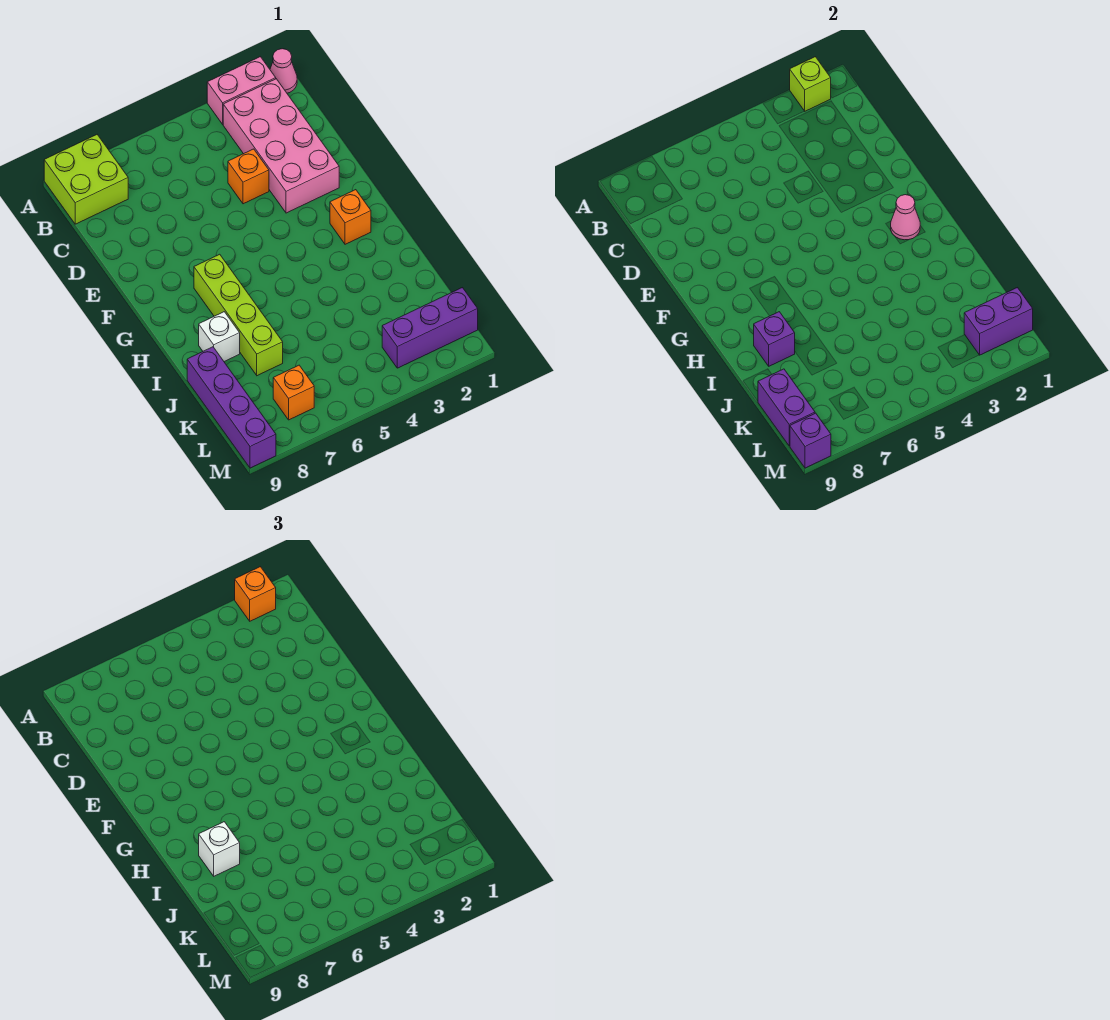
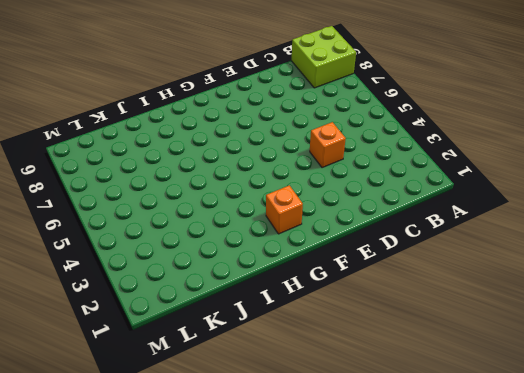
none -> pink cone A1 level 1
none -> pink brick A2:A3 level 1
none -> pink brick B2:E3 level 1

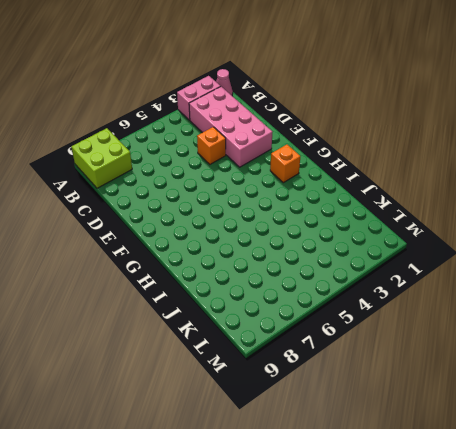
none -> lime brick G7:J7 level 1
none -> white brick I8 level 1
none -> purple brick J9:M9 level 1

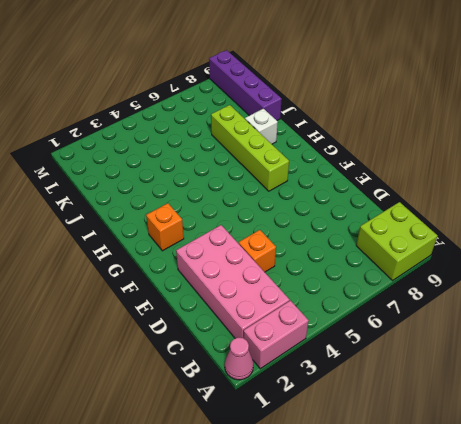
none -> purple brick L1:L3 level 1
none -> orange brick L7 level 1
none -> lime brick A2 level 2

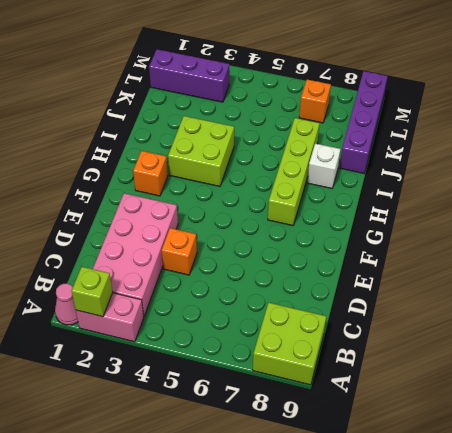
lime brick H3:I4 level 1 -> none
none -> pink cone G2 level 2
none -> purple brick I8 level 2
none -> purple brick K9:L9 level 2

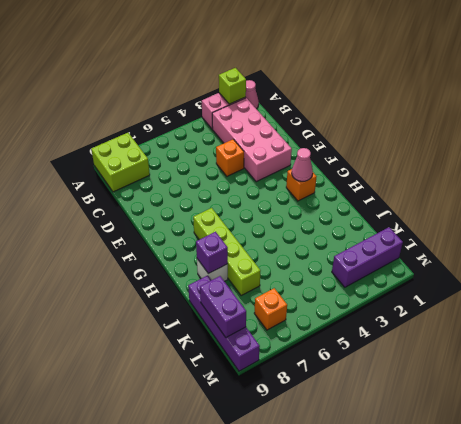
none -> purple brick L1:L2 level 2
none -> purple brick M9 level 2
none -> orange brick A2 level 3

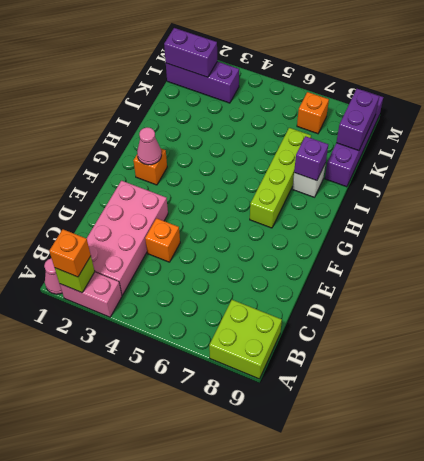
none -> purple brick M9 level 2
none -> white brick I8 level 3

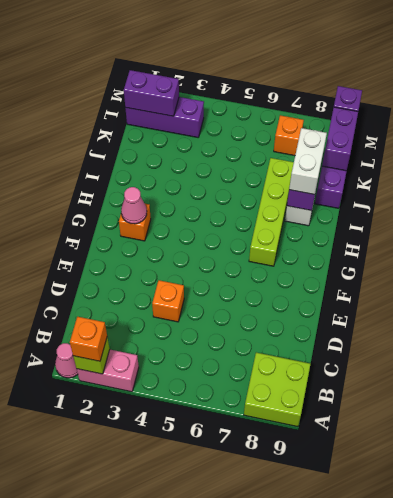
white brick I8:J8 level 3 -> white brick I8 level 3
none -> pink brick B2:E3 level 1

